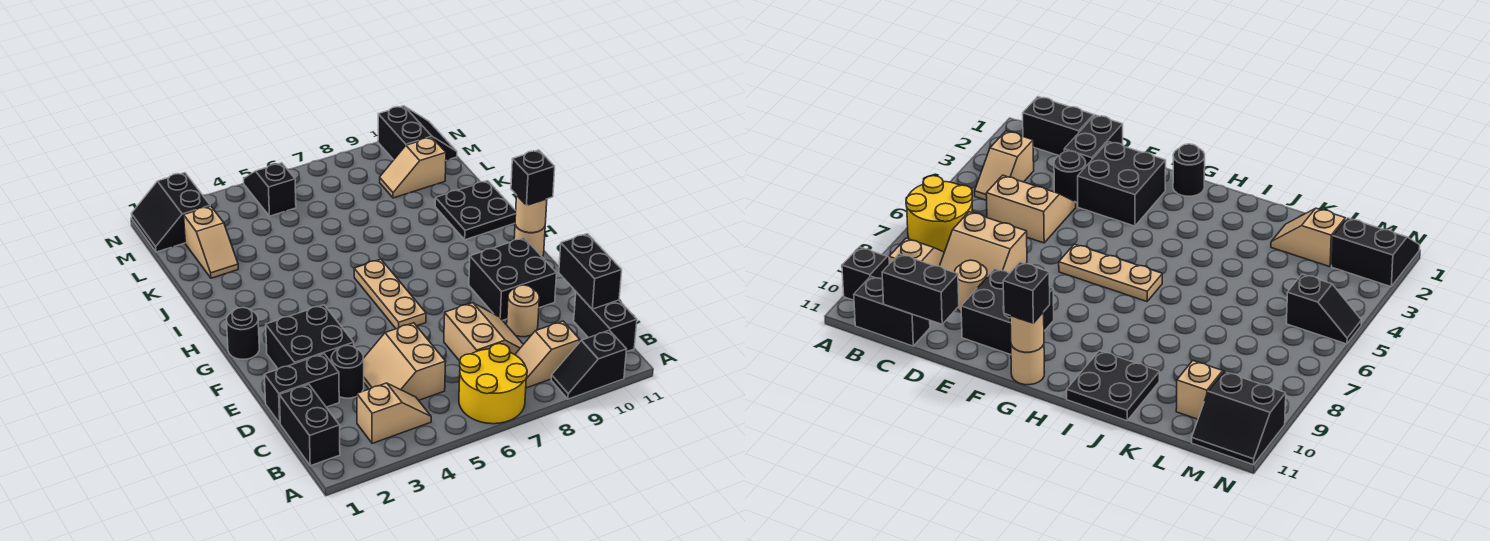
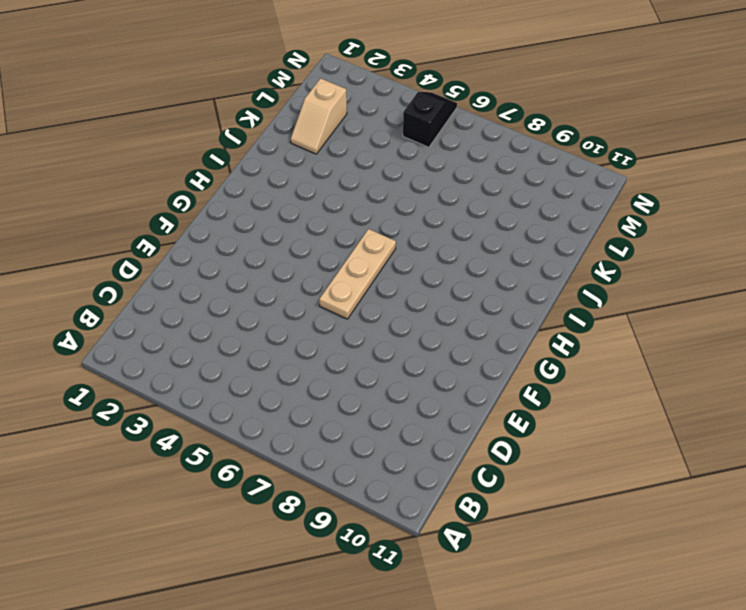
none -> yellow round brick A6:B7 level 1
none -> black slope A9:A10 level 1 top 10
none -> black brick B1:C1 level 1

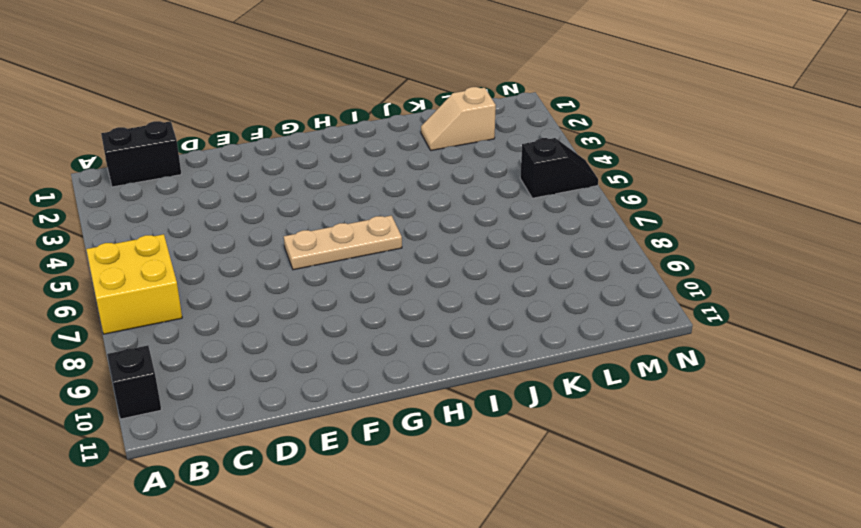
yellow brick A6:B7 level 1 -> yellow round brick A6:B7 level 1
none -> tan slope B3:B4 level 1 top 3
none -> tan slope B8:B9 level 1 top 9
none -> black brick B11:C11 level 1

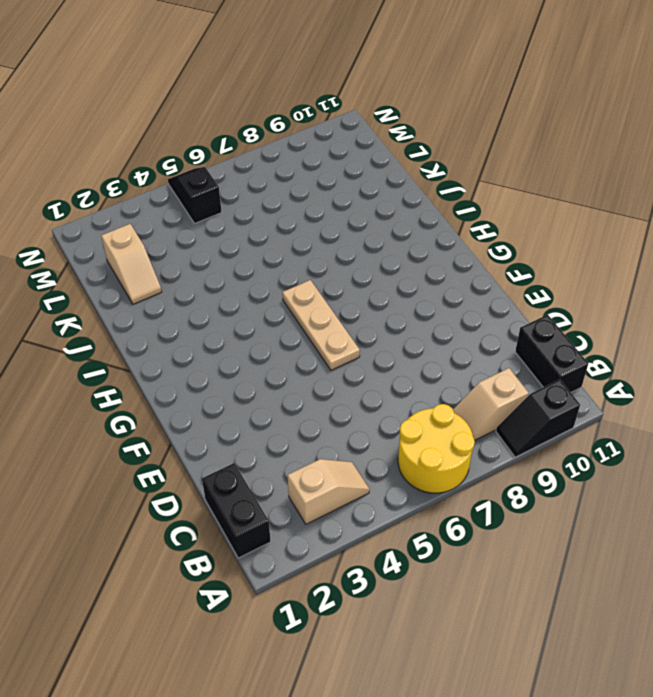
none -> tan slope C4:D5 level 1 top 5
none -> tan slope C7:D8 level 1 top 7
none -> black brick D1:D2 level 1

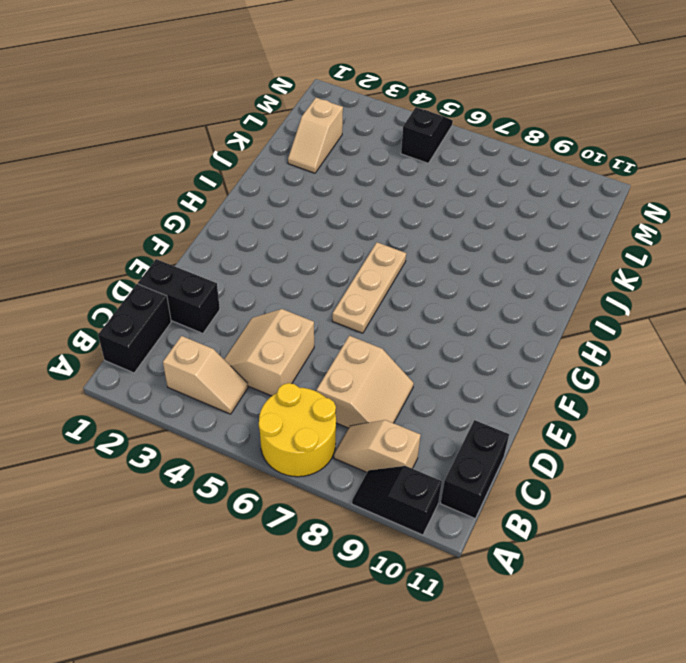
none -> black round brick D3 level 1
none -> tan round brick D9 level 1
none -> black brick E2:F3 level 1

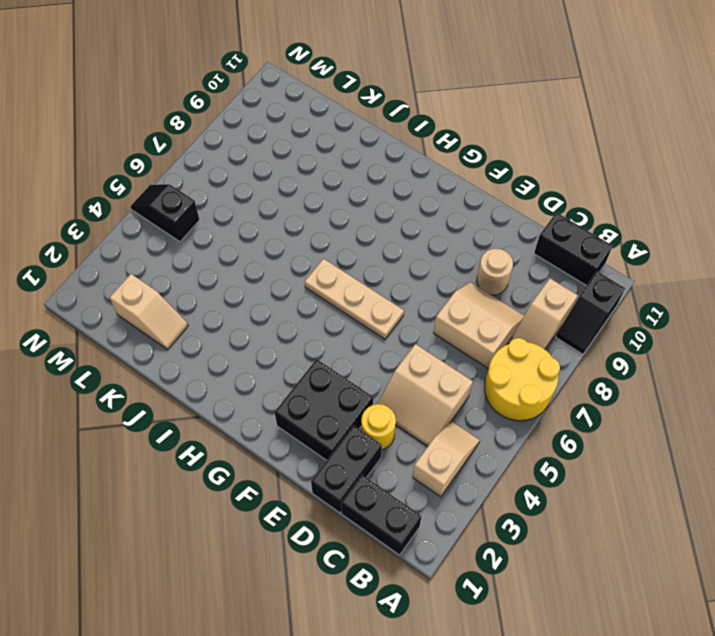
yellow round brick D3 level 1 -> black round brick D3 level 1
none -> black brick E9:F10 level 1
none -> black round brick G1 level 1
none -> tan round brick G11 level 1

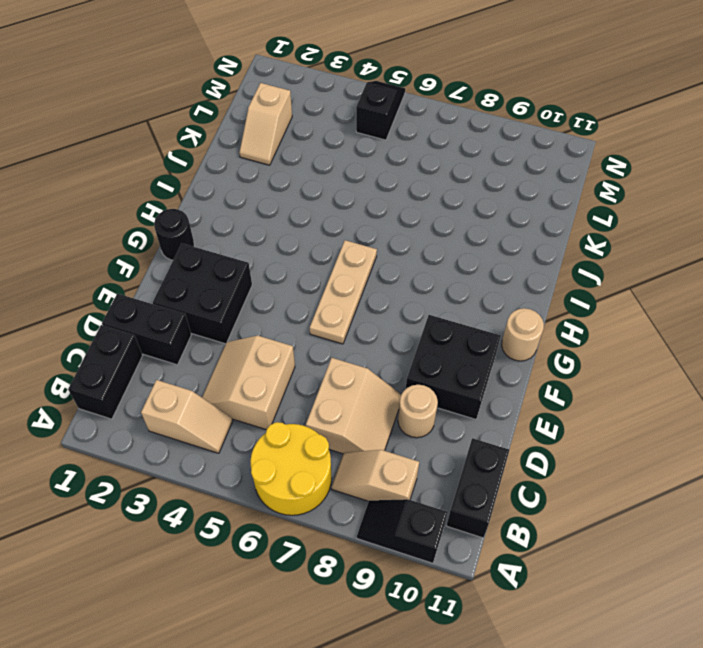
none -> black round brick D3 level 1
none -> black plate I10:J11 level 1
none -> tan slope L9:L10 level 1 top 10

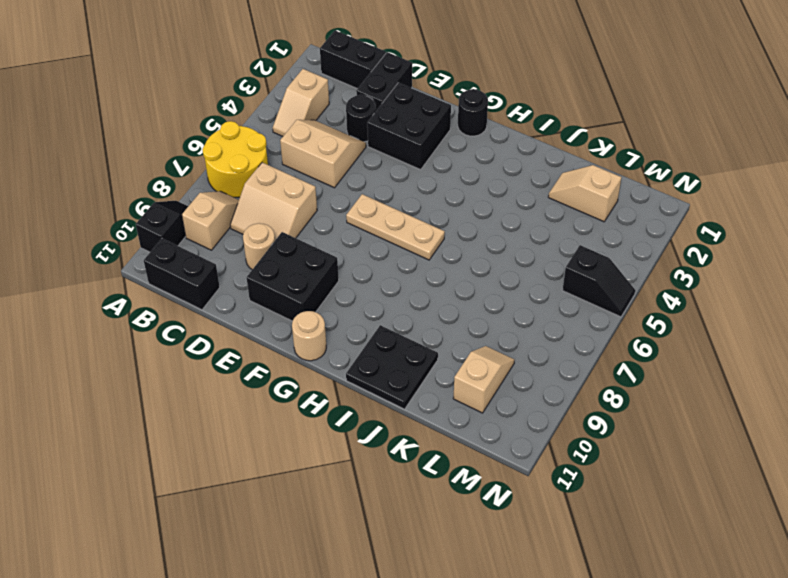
none -> black slope M1:N2 level 1 top 2
none -> black slope M10:N11 level 1 top 10
none -> black brick C11:D11 level 2

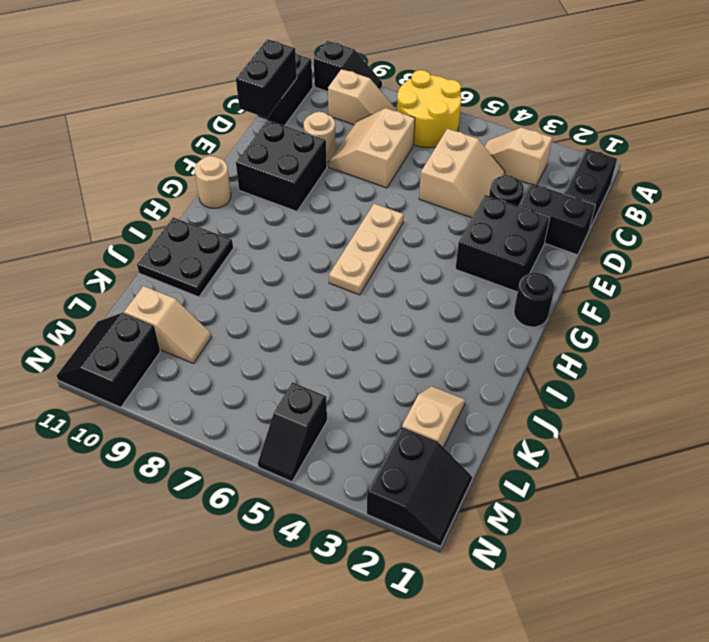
none -> tan round brick G11 level 2
none -> black brick G11 level 3

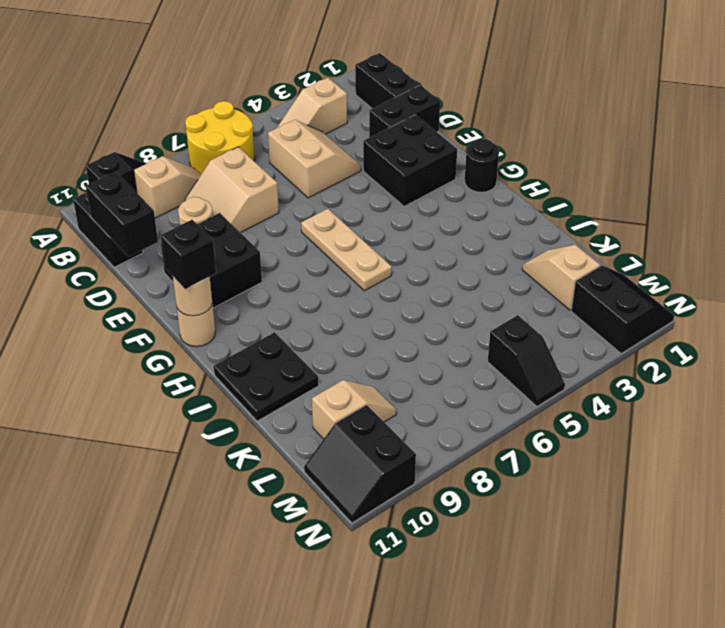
none -> black round brick D3 level 1

